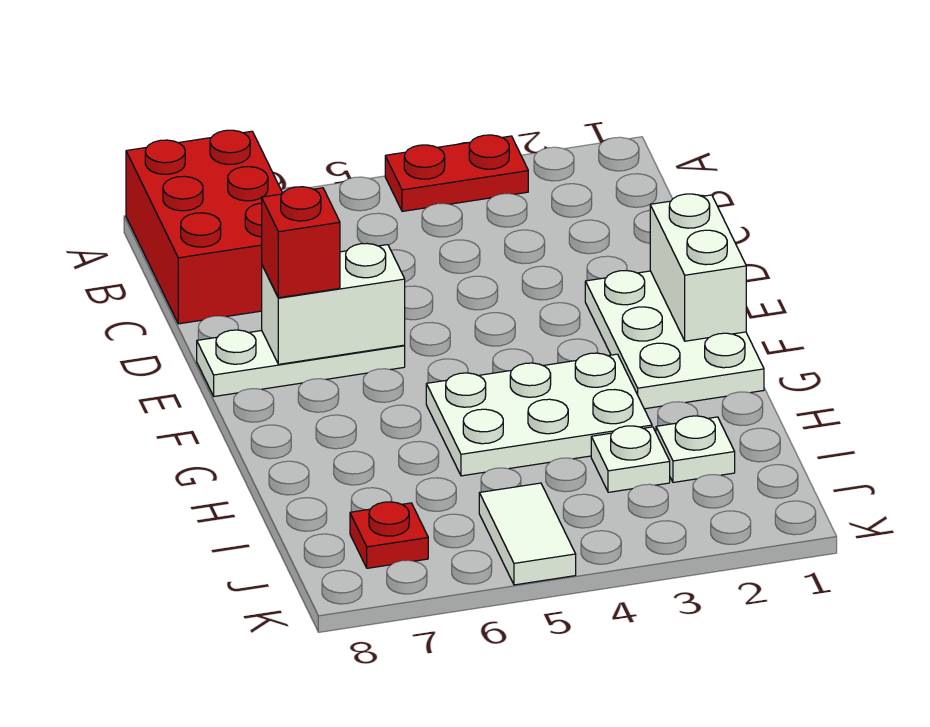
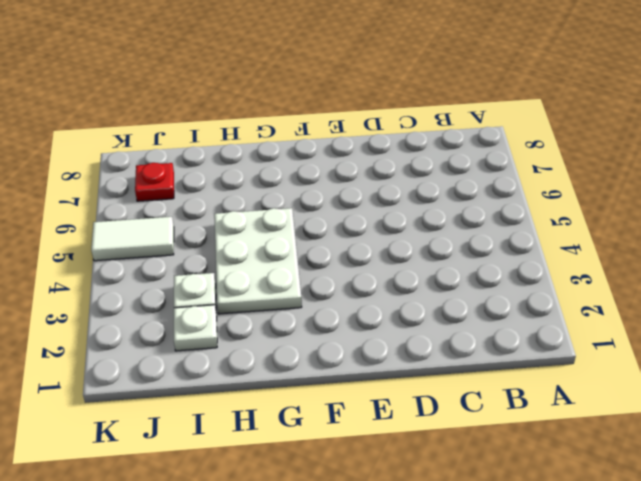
none -> red plate A3:A4 level 1
none -> red brick A7:C8 level 1
none -> white plate E1:G2 level 1

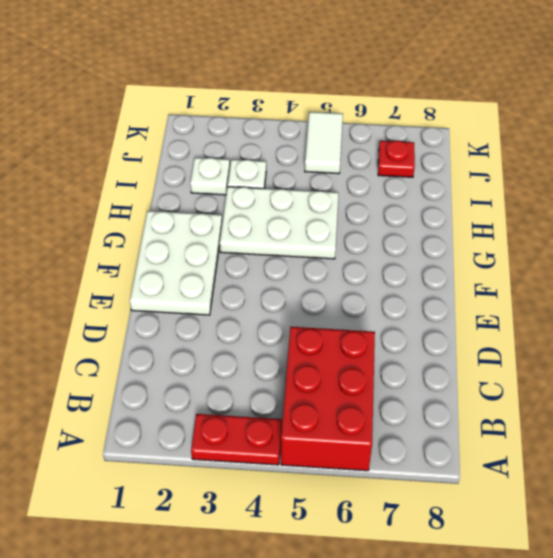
red brick A5:C6 level 1 -> red brick A7:C8 level 1
none -> white plate E6:E8 level 1
none -> white brick E1:F1 level 2
none -> white brick E6:E7 level 2

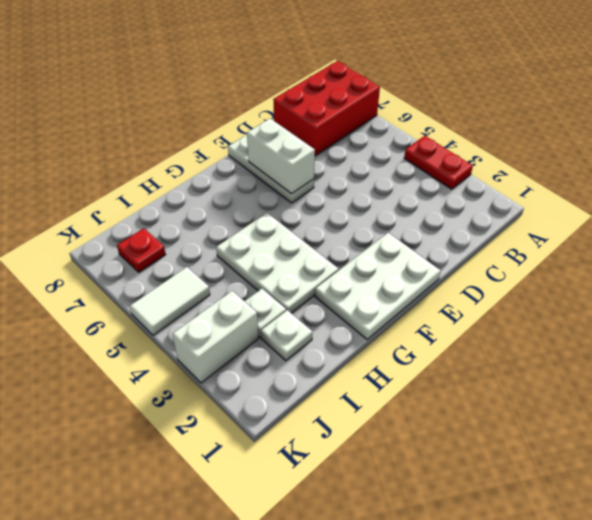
white brick J3:K3 level 1 -> white brick E1:F1 level 2
none -> red brick E7 level 3

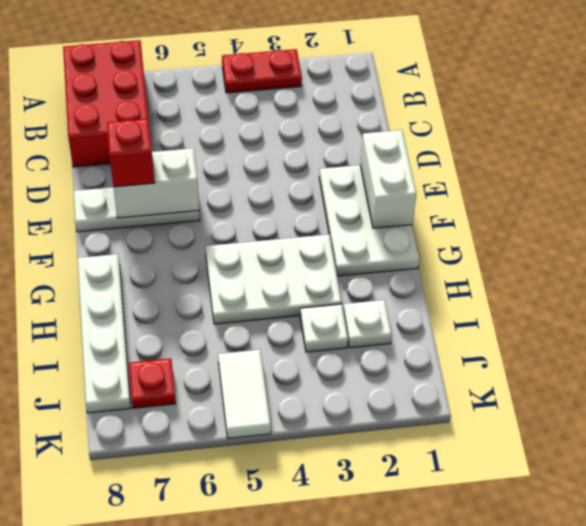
white plate G8:J8 level 1 -> none

